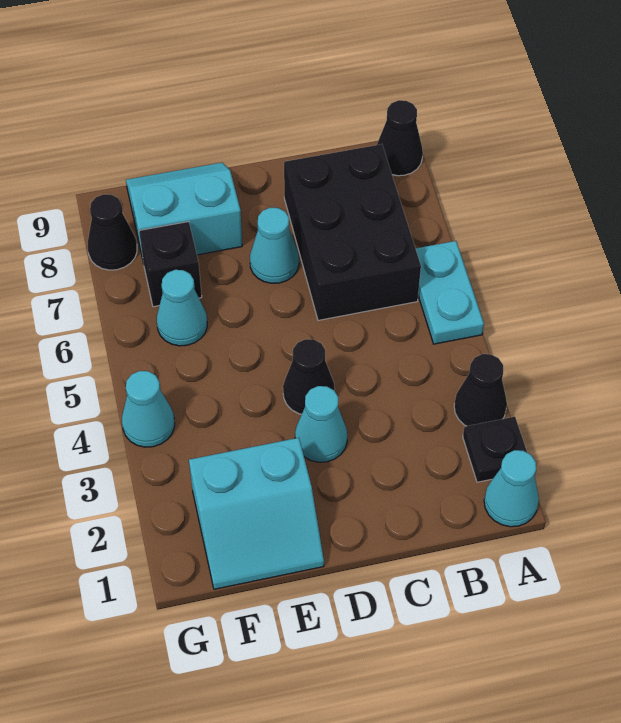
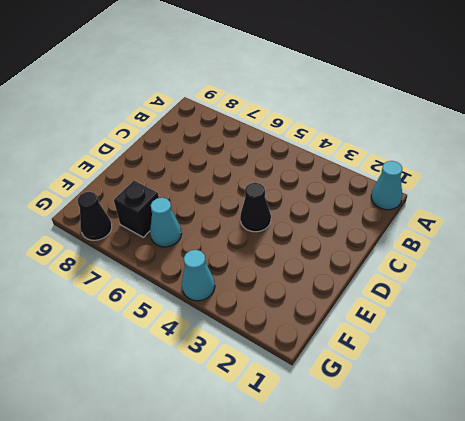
none -> black plate A2 level 1
none -> black cone A3 level 1
none -> cyan plate A5:A6 level 1

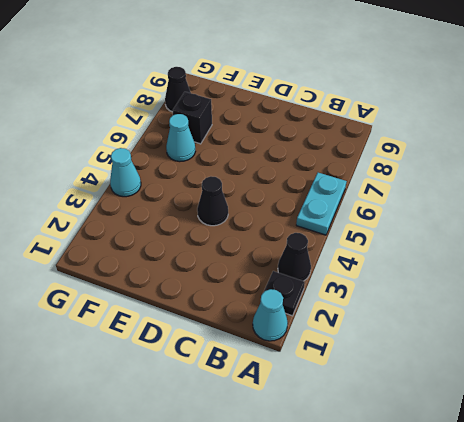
none -> black cone A9 level 1
none -> black brick B6:C8 level 1
none -> cyan cone D3 level 1

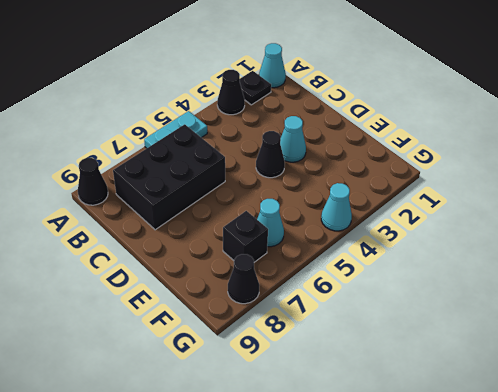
none -> cyan cone D7 level 1
none -> cyan slope E1:F2 level 1 top 2
none -> cyan slope E8:F9 level 1 top 8

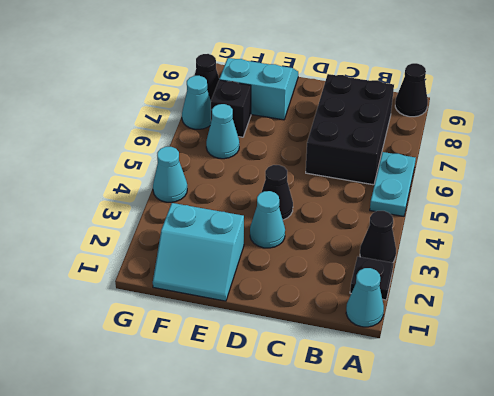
cyan cone G7 level 1 -> cyan cone D7 level 1

